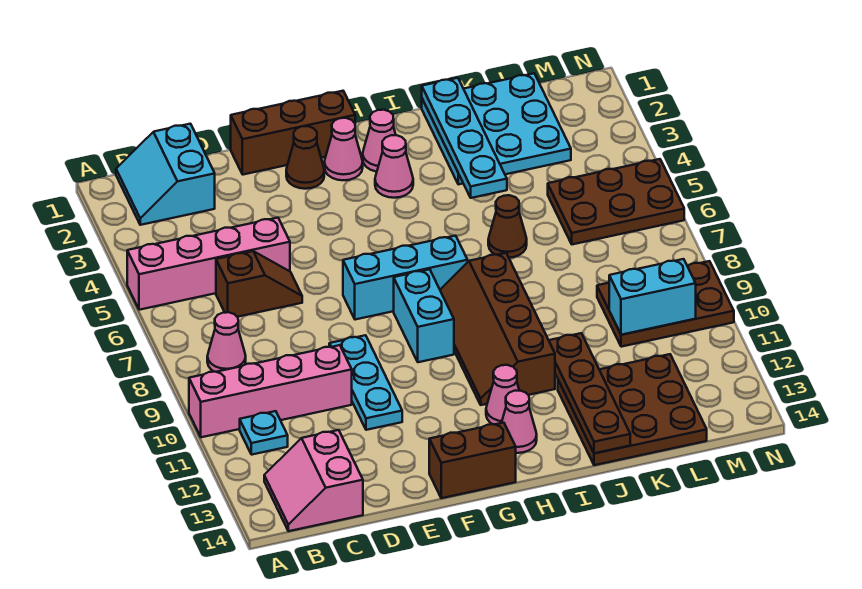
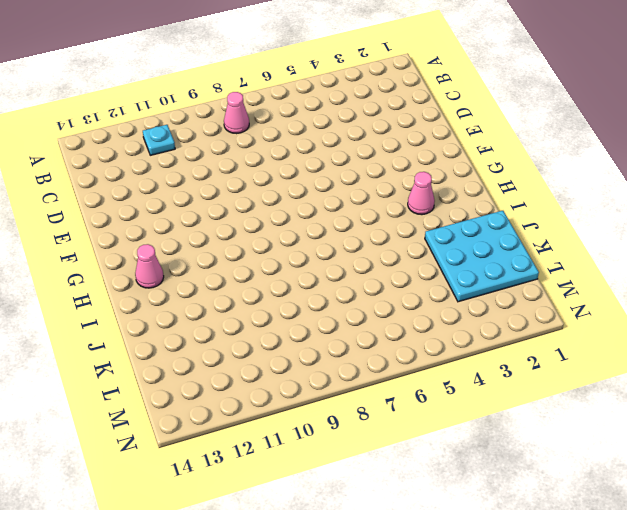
none -> pink brick A5:D5 level 1
none -> pink brick A10:D10 level 1
none -> cyan slope B1:C2 level 1 top C

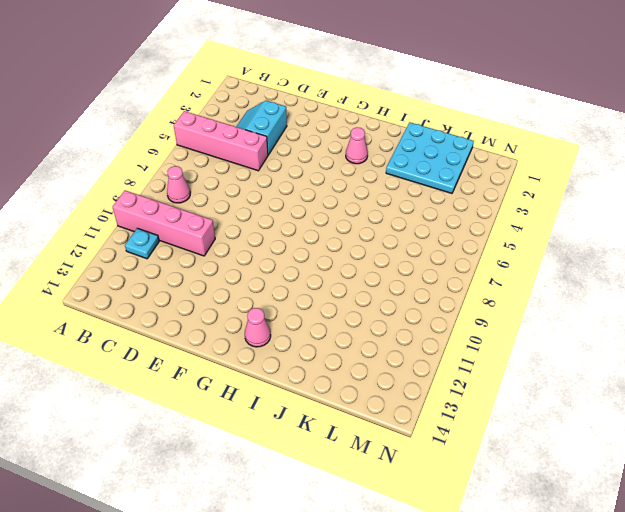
cyan slope C3:D4 level 1 top D -> cyan slope B1:C2 level 1 top C
none -> pink slope B13:C14 level 1 top C
none -> brown slope C6:D6 level 1 top C
none -> brown brick E1:G1 level 1

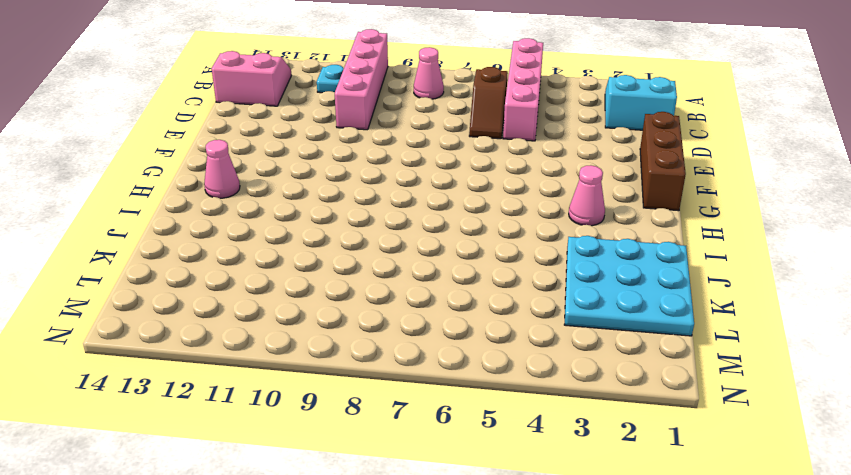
none -> cyan plate E9:E11 level 1
none -> brown cone F2 level 1
none -> cyan brick F7:H7 level 1

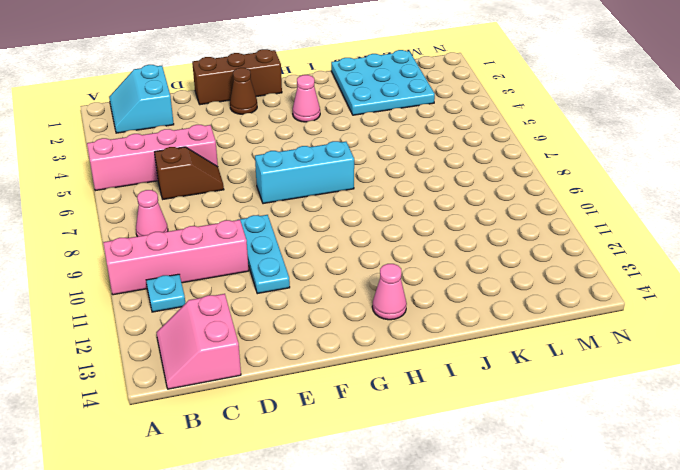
none -> brown brick F14:G14 level 1
none -> pink cone G2 level 1
none -> cyan brick G8:G9 level 1

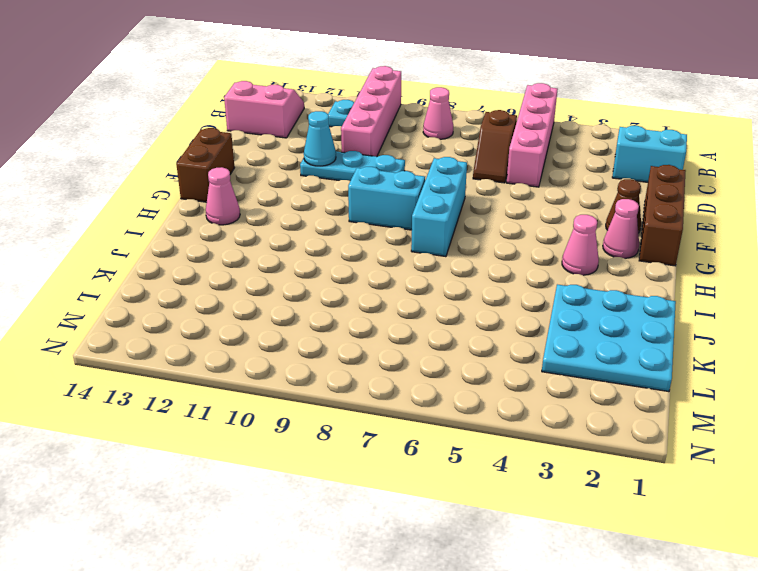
cyan cone E11 level 2 -> none
none -> pink cone H2 level 1
none -> brown slope H8:I11 level 1 top I
none -> pink cone H12 level 1

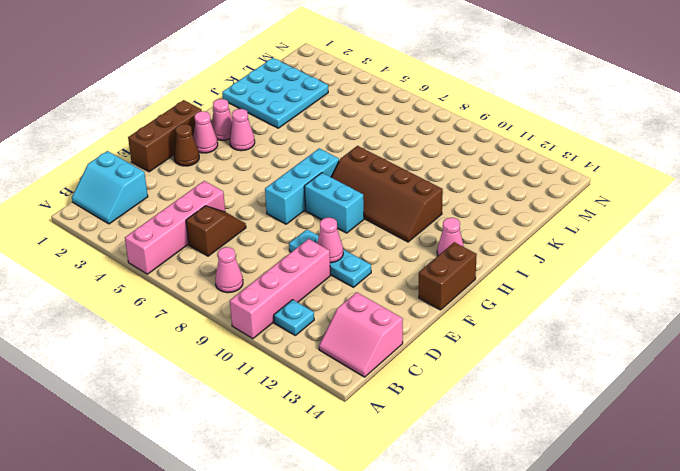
pink cone E10 level 2 -> pink cone H12 level 1
none -> brown cone J6 level 1
none -> brown plate J12:L14 level 1
none -> brown plate L5:N6 level 1

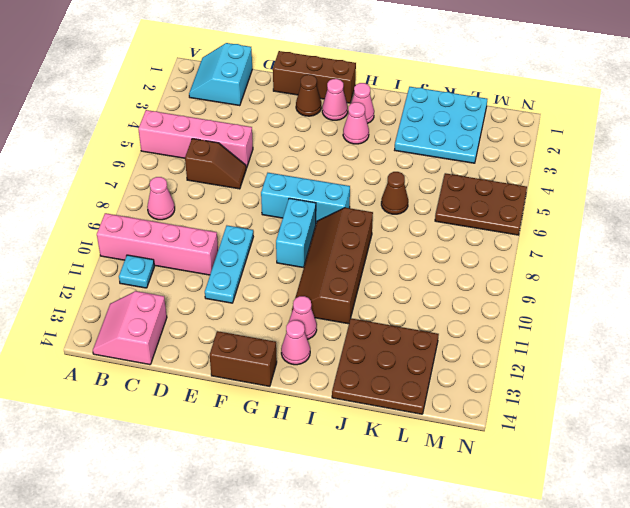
none -> brown plate L9:N10 level 1
none -> cyan plate J1:J4 level 2
none -> brown plate J11:J14 level 2

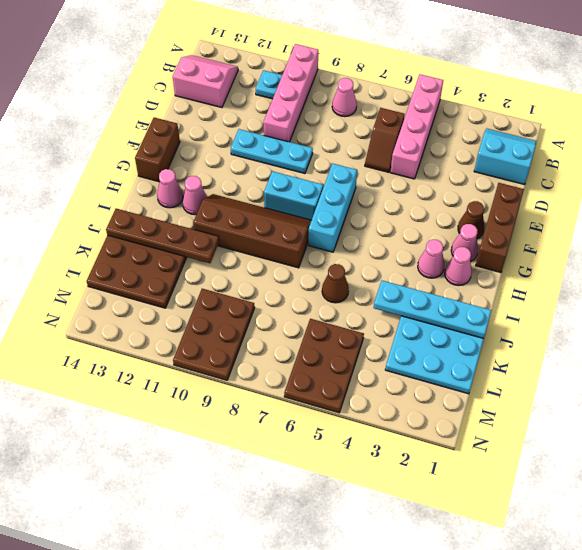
none -> cyan brick L10:M10 level 2

